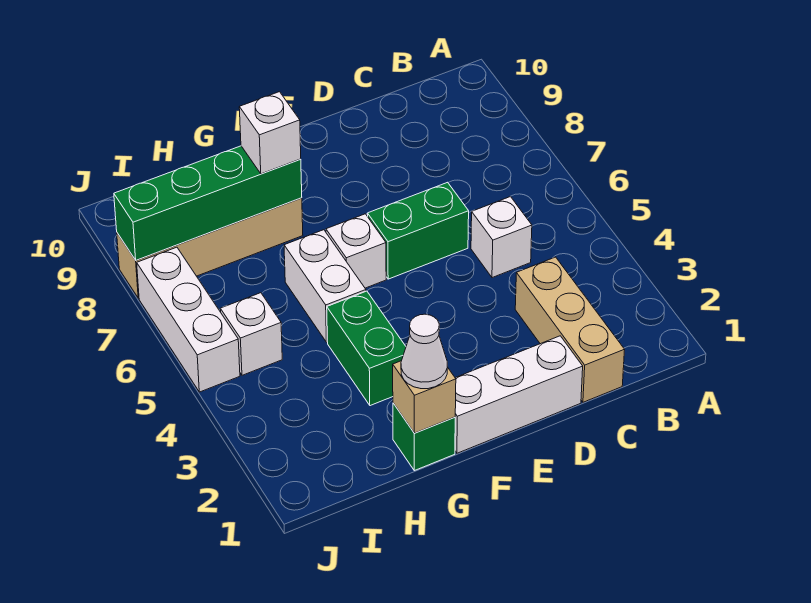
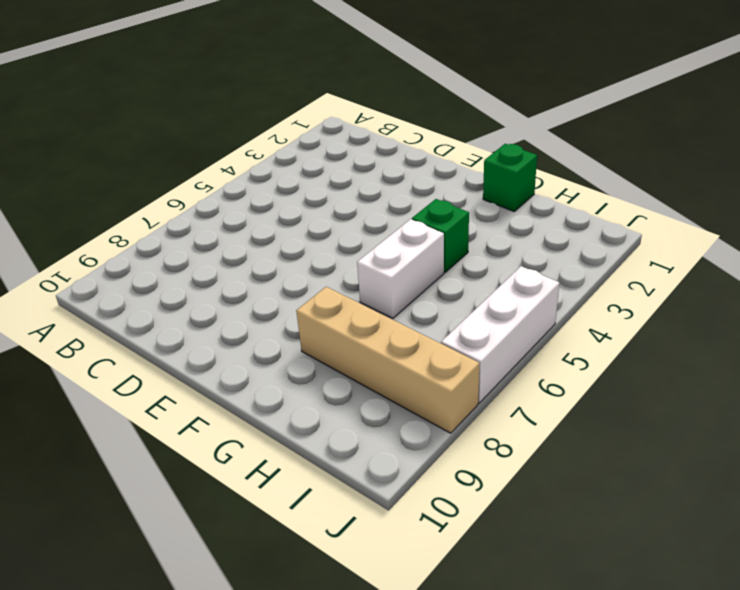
green brick G4 level 1 -> green brick G3:G4 level 1
none -> tan brick C1:C3 level 1
none -> white brick C5 level 1
none -> white brick D1:F1 level 1

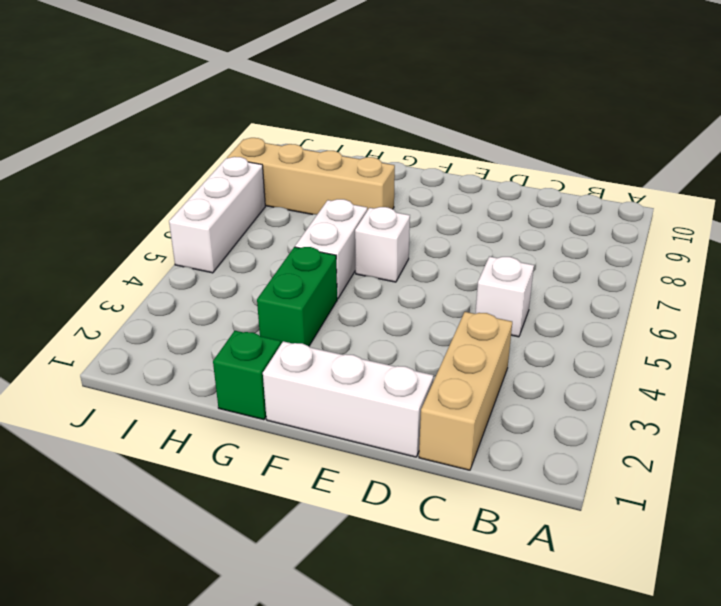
none -> green brick D6:E6 level 1
none -> white brick I5 level 1
none -> tan brick G1 level 2

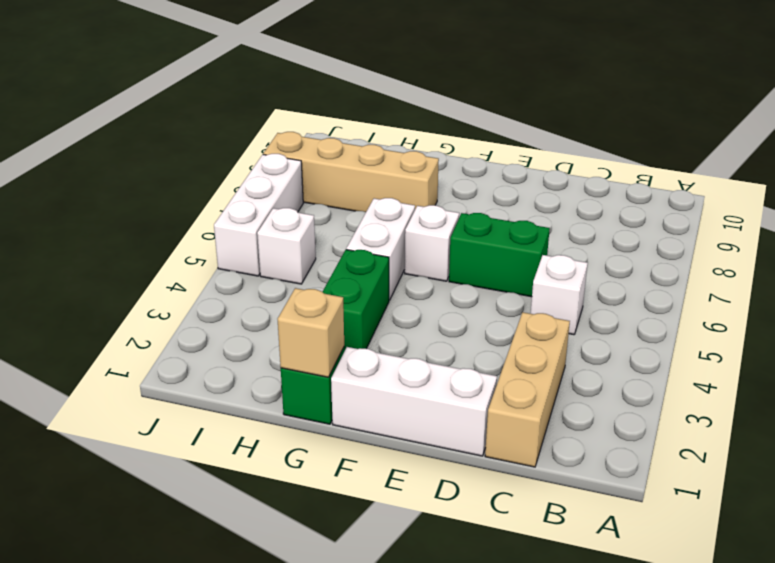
none -> green brick G8:J8 level 2
none -> white cone G1 level 3
none -> white brick G8 level 3

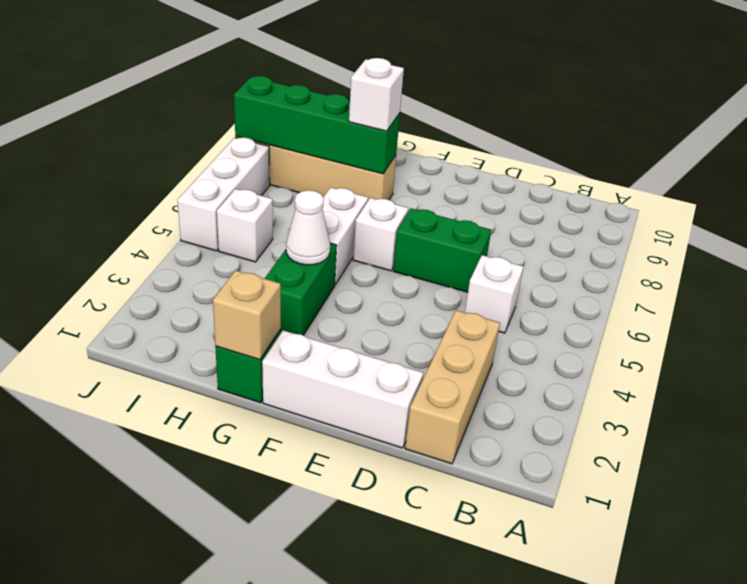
white cone G4 level 2 -> white cone G1 level 3

